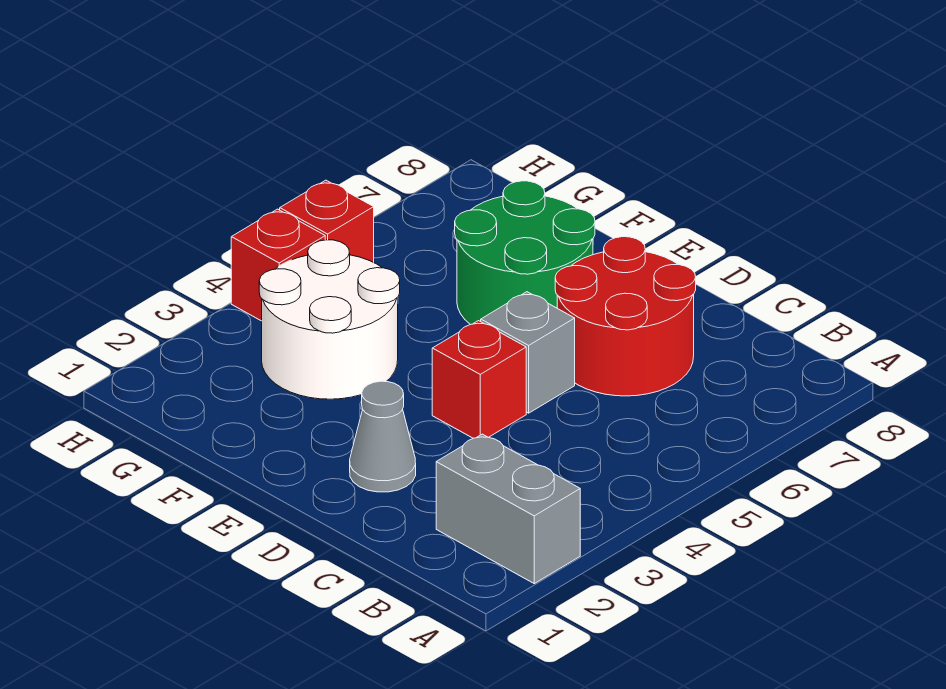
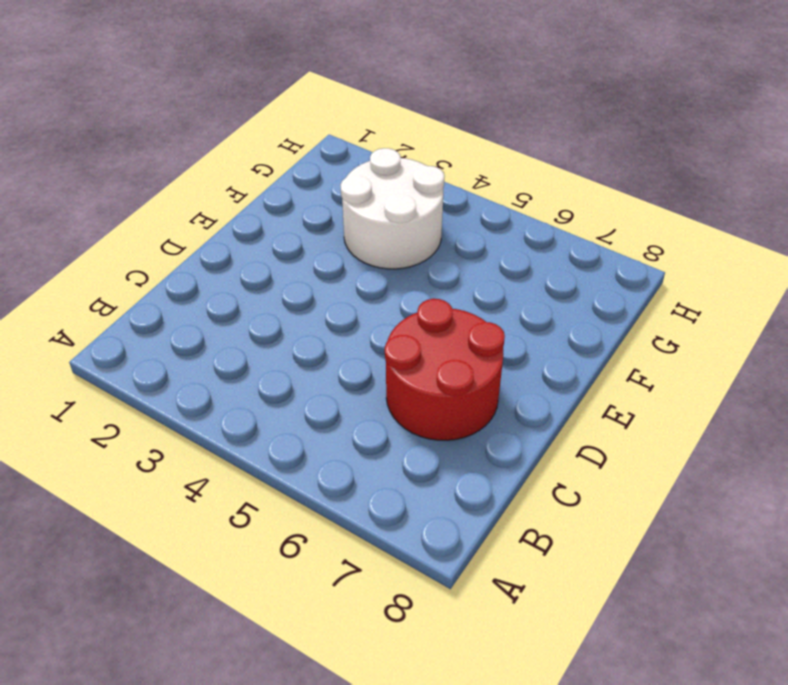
none -> grey brick A2:B2 level 1
none -> grey cone D2 level 1

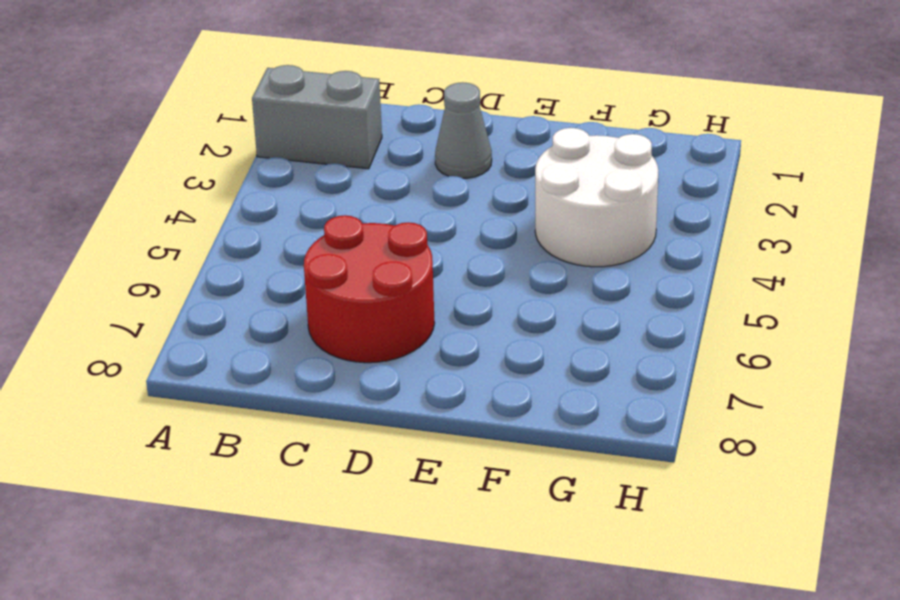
none -> red brick D4 level 1
none -> grey brick D5 level 1

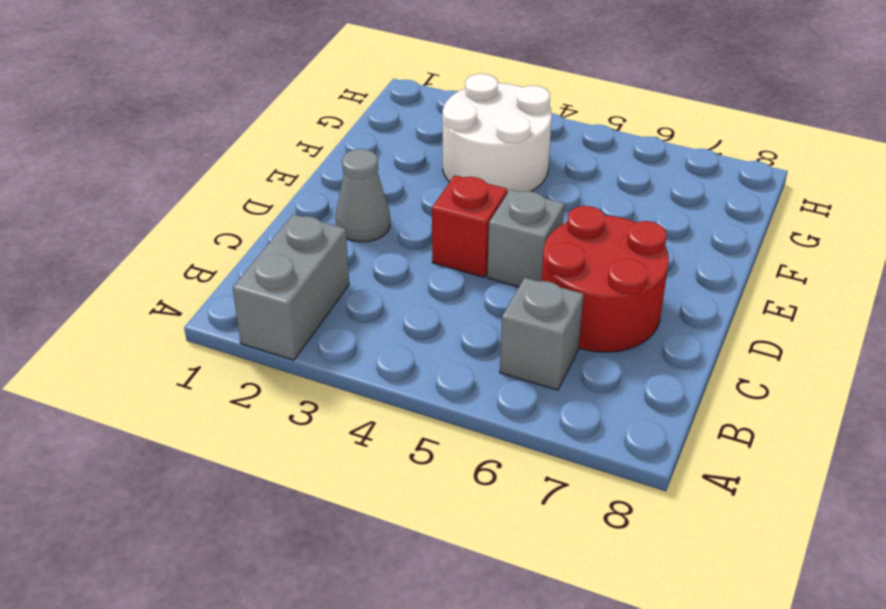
grey brick B6 level 1 -> none
none -> green round brick E6:F7 level 1
none -> red brick H4 level 1

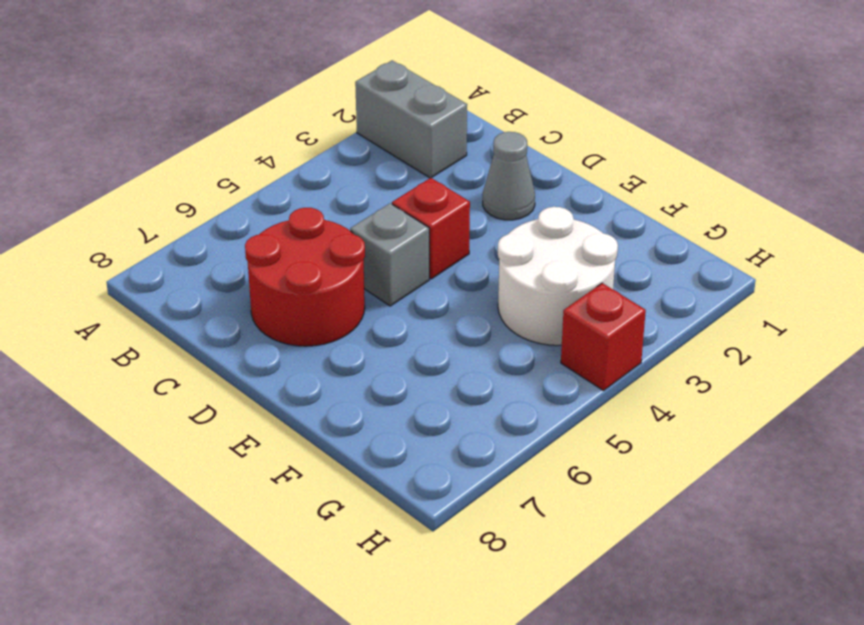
none -> green round brick E6:F7 level 1
none -> red brick H5 level 1

